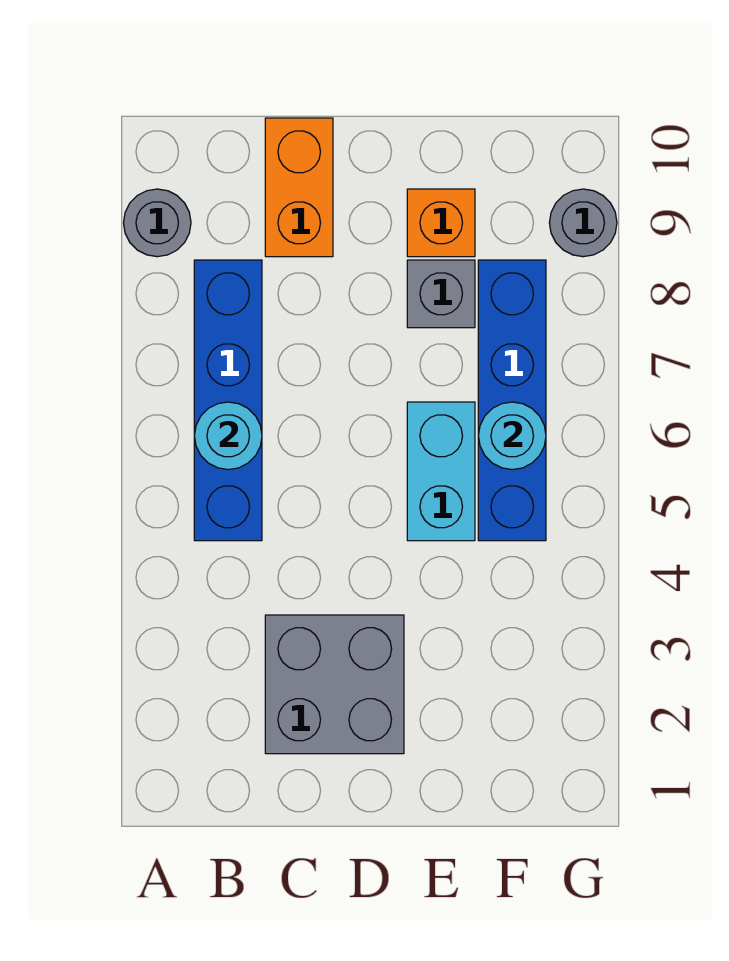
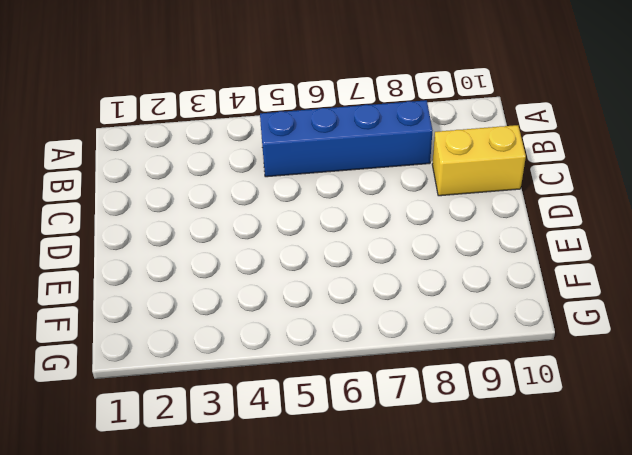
yellow brick C9:C10 level 1 -> orange brick C9:C10 level 1
none -> grey round brick A9 level 1
none -> grey brick C2:D3 level 1

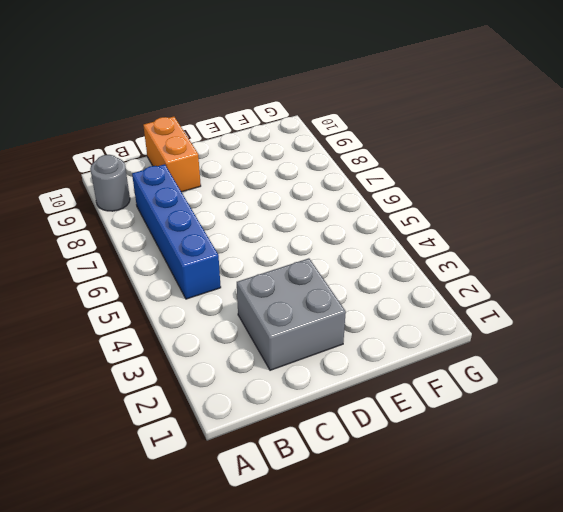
none -> cyan brick E5:E6 level 1
none -> grey brick E8 level 1

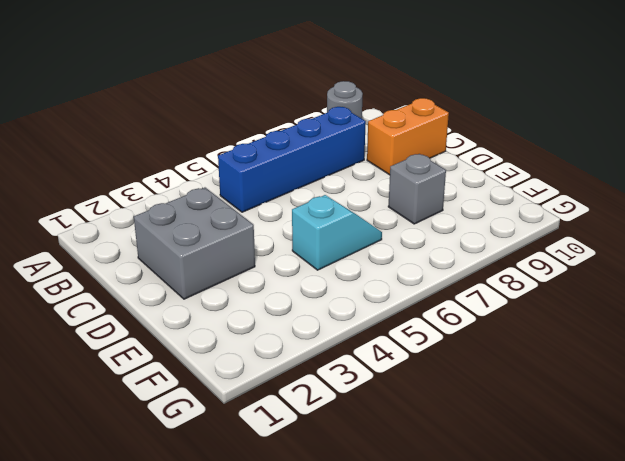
cyan slope E5:E6 level 1 top 5 -> cyan brick E5:E6 level 1
none -> orange brick E9 level 1
none -> blue brick F5:F8 level 1

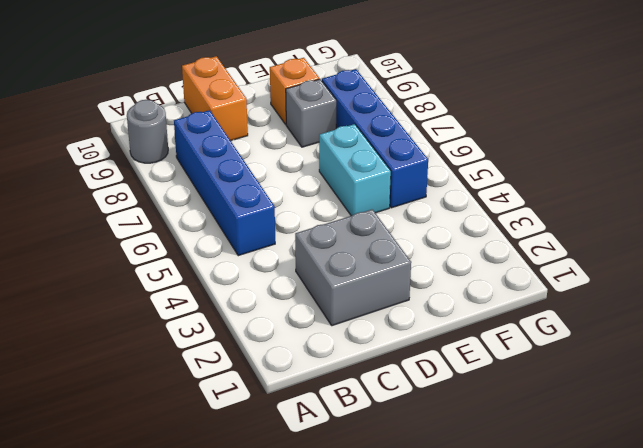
none -> grey round brick G9 level 1
none -> cyan round brick B6 level 2

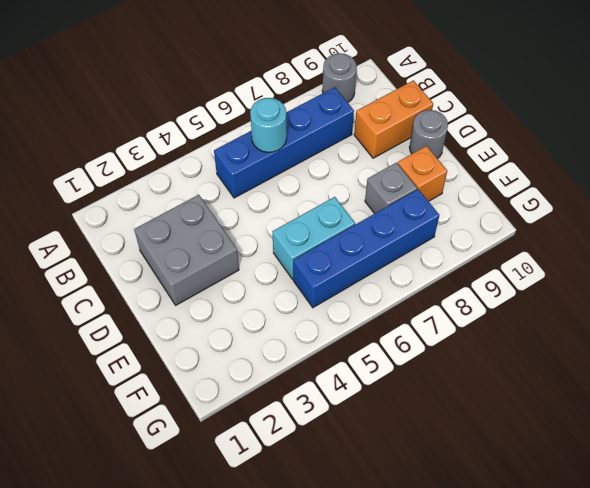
grey round brick D10 level 1 -> grey round brick G9 level 1
none -> cyan round brick F6 level 2

